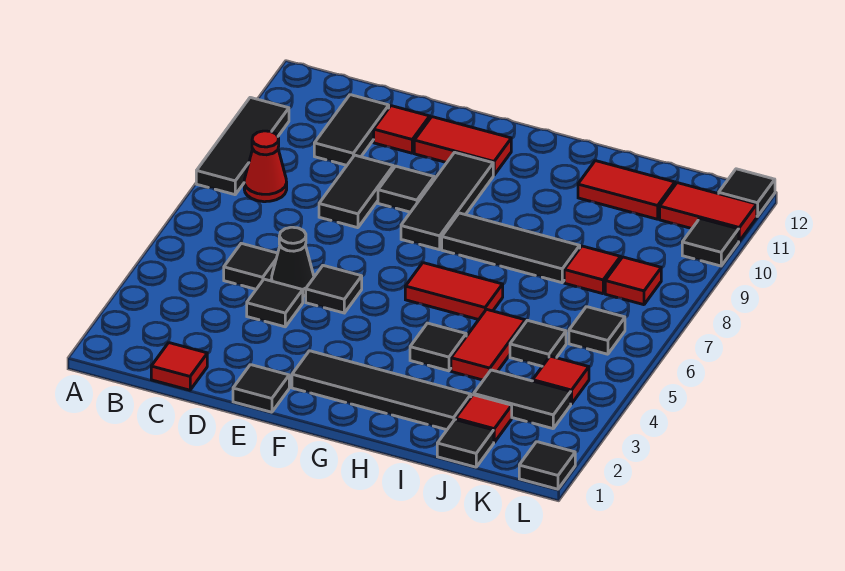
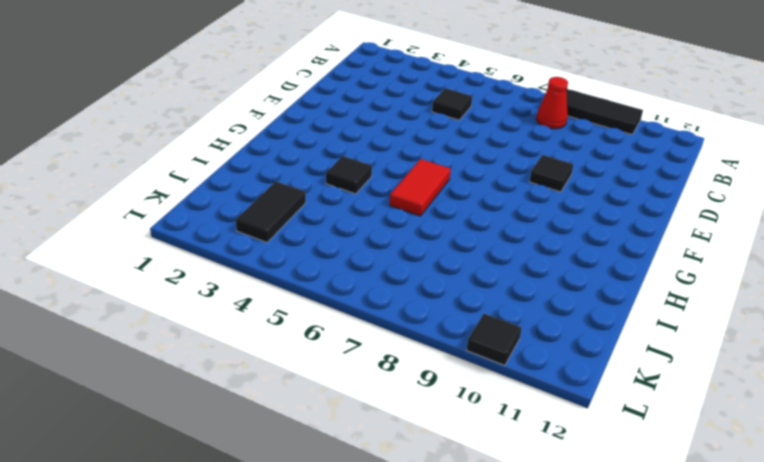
none -> red tile C1 level 1
none -> black tile C10:C11 level 1
none -> black tile D4 level 1
none -> black cone D5 level 1

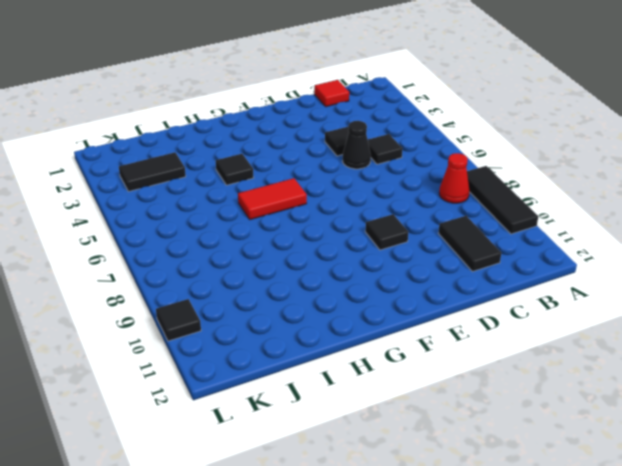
none -> black tile D8:D9 level 1
none -> red tile D11 level 1
none -> black tile E1 level 1
none -> black tile E5 level 1

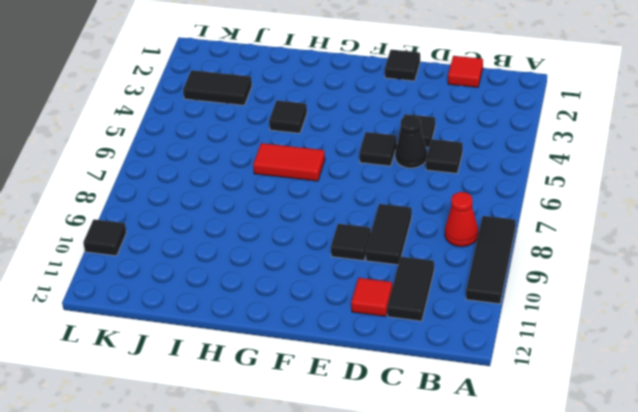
none -> red tile E11:F11 level 1
none -> black tile F2:I2 level 1
none -> black tile F8:F10 level 1
none -> black tile G8:I8 level 1

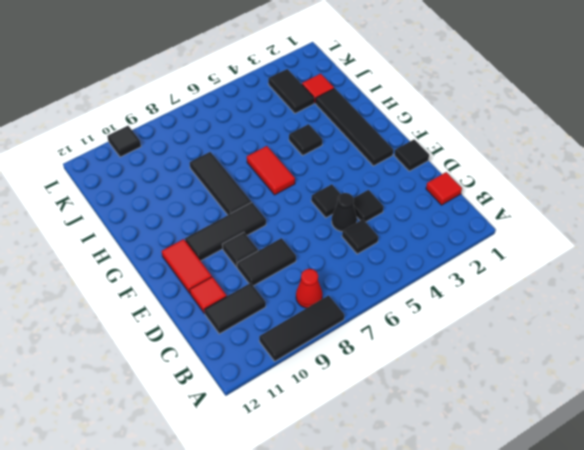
none -> red tile I4:I5 level 1
none -> red tile I11:J11 level 1
none -> black tile J1 level 1
none -> black tile J5 level 1

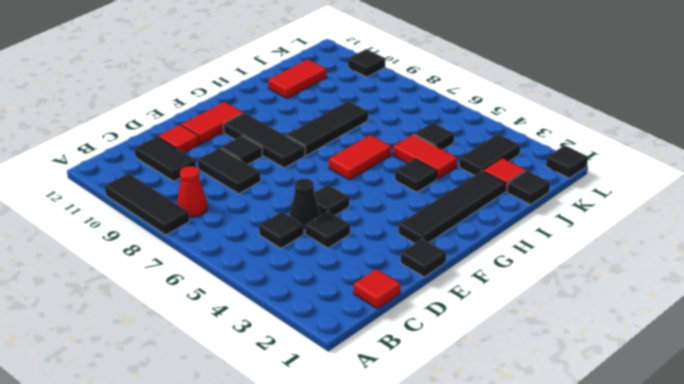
none -> red tile J8 level 1
none -> red tile K4 level 1
none -> black tile K6 level 1
none -> red tile K8 level 1

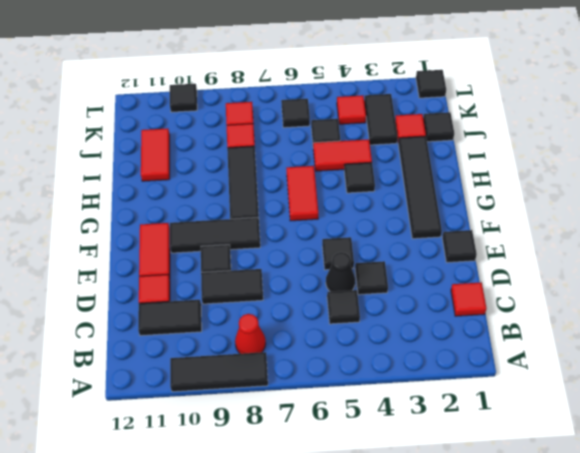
none -> red tile K11:L11 level 1
none -> black tile L12 level 1

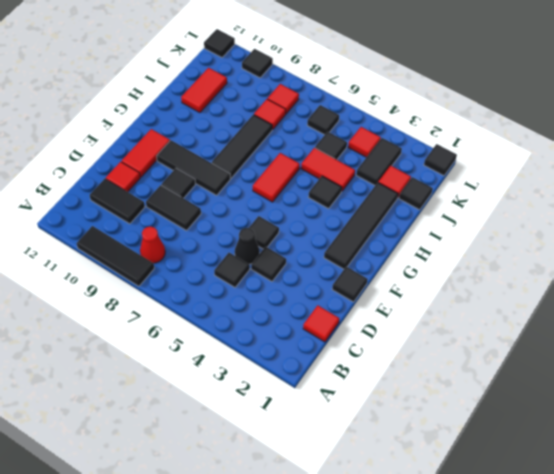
none -> red tile K11:L11 level 1

